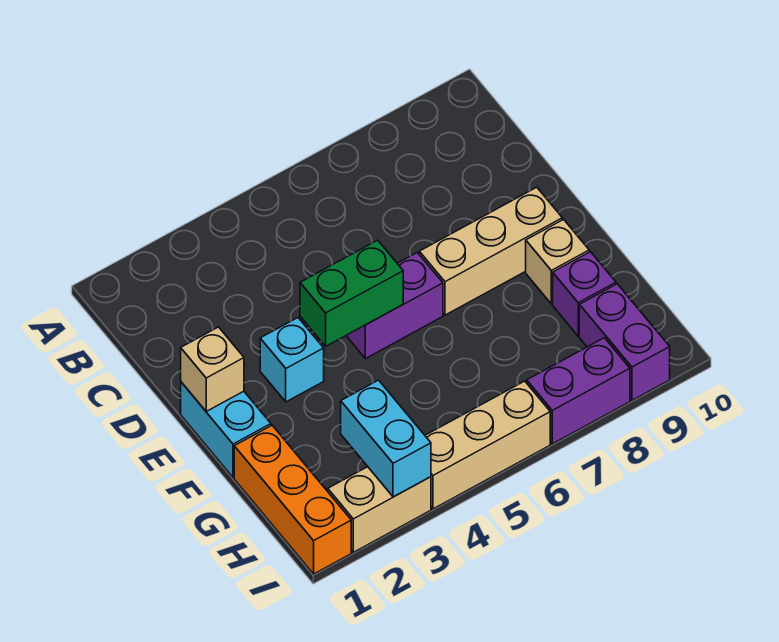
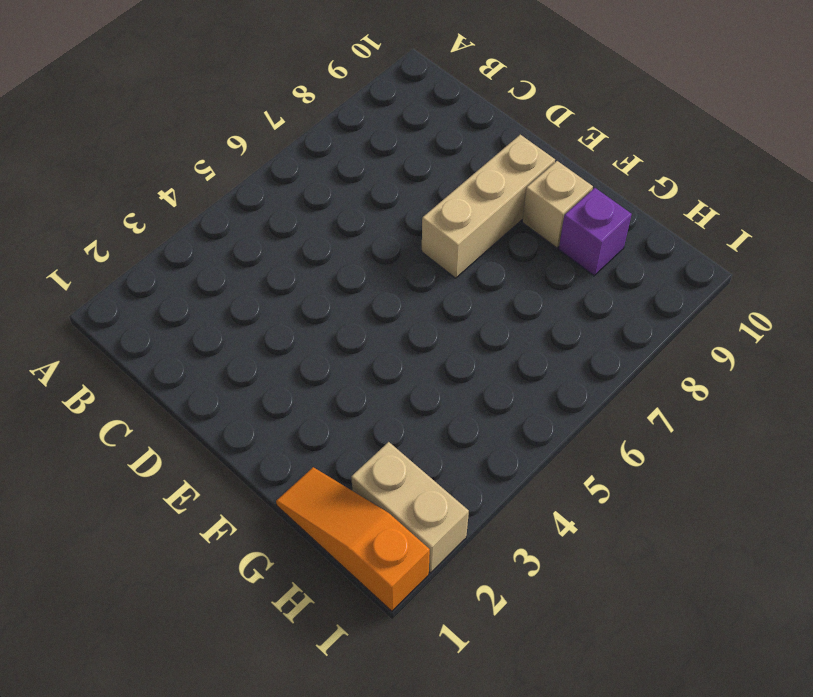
orange slope G1:I1 level 1 top I -> orange brick G1:I1 level 1
tan brick H2:I2 level 1 -> tan brick I2:I3 level 1
none -> cyan brick E1:F1 level 1
none -> cyan brick E3 level 1
none -> purple brick E5:E6 level 1

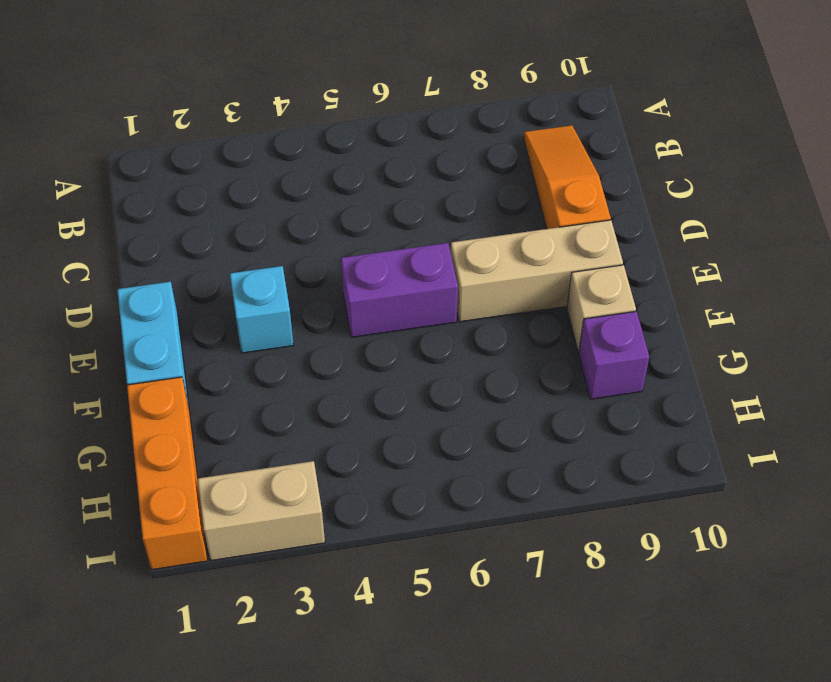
orange slope B9:D9 level 1 top D -> none
none -> purple brick H9:I9 level 1
none -> tan brick I4:I6 level 1
none -> purple brick I7:I8 level 1

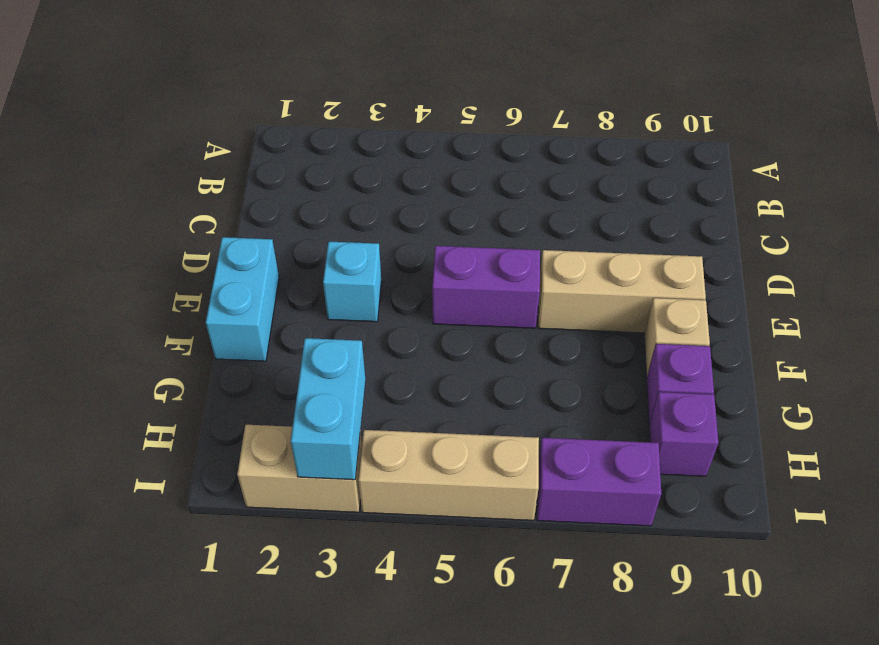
purple brick H9 level 1 -> purple brick H9:I9 level 1
none -> orange brick G1:I1 level 1
none -> tan brick E1 level 2
none -> green brick E4:E5 level 2

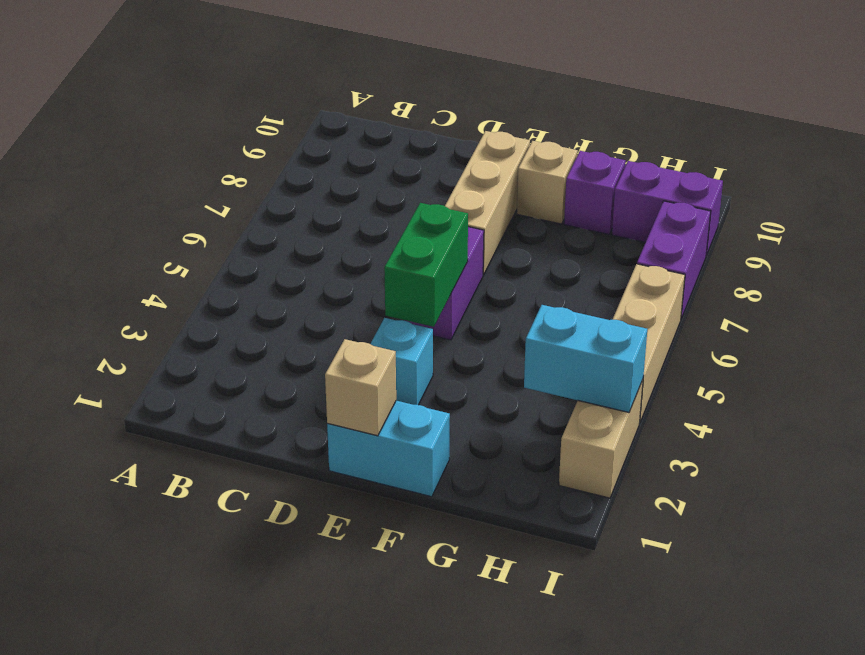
none -> orange brick G1:I1 level 1

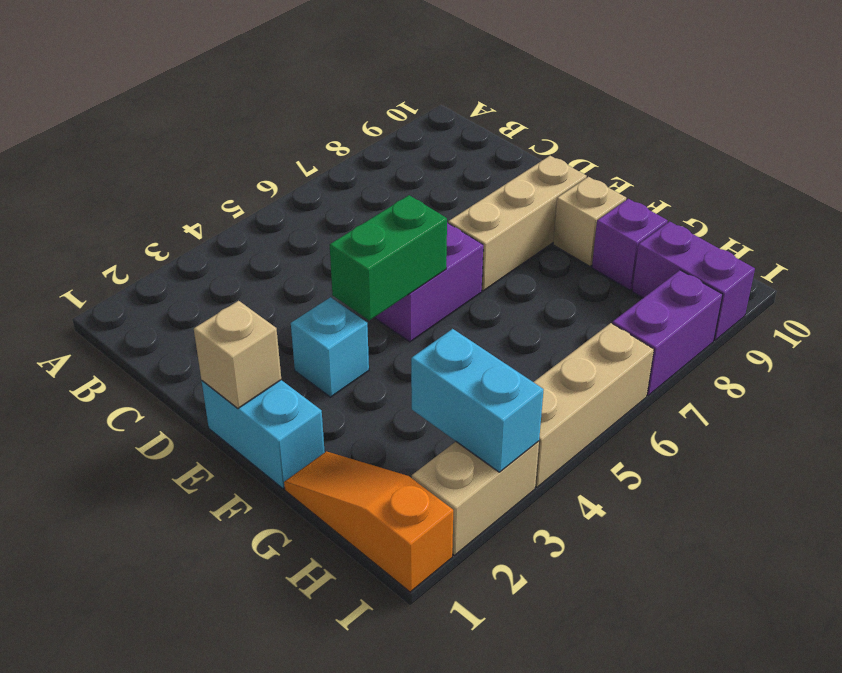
orange slope G1:I1 level 1 top I -> orange brick G1:I1 level 1

